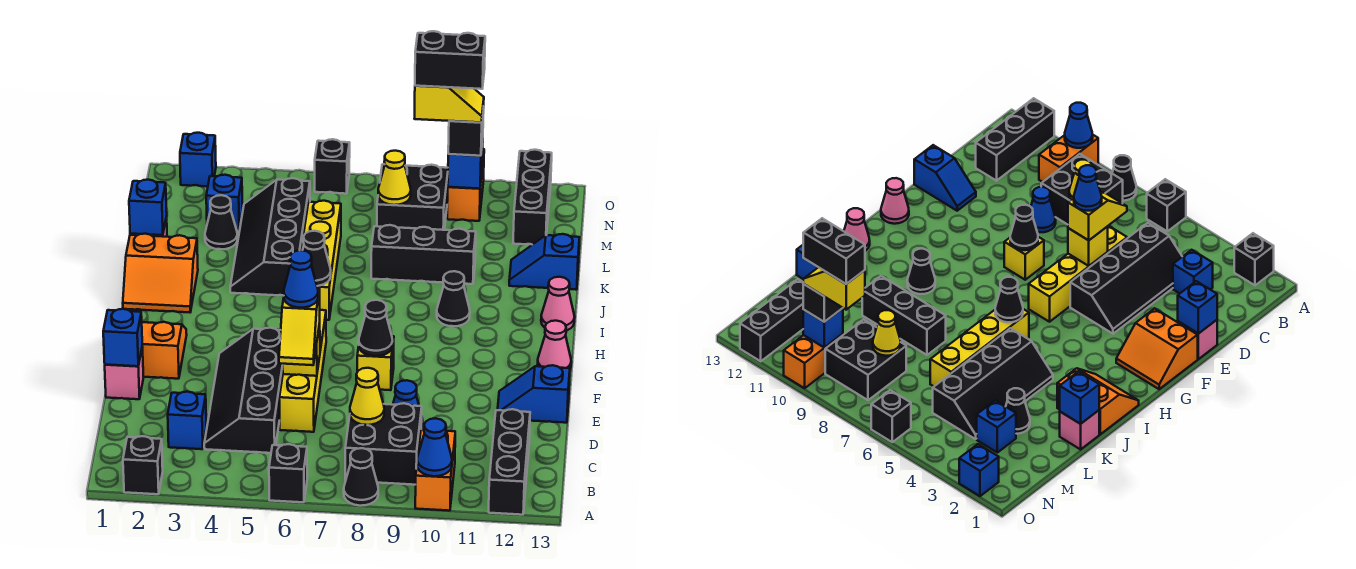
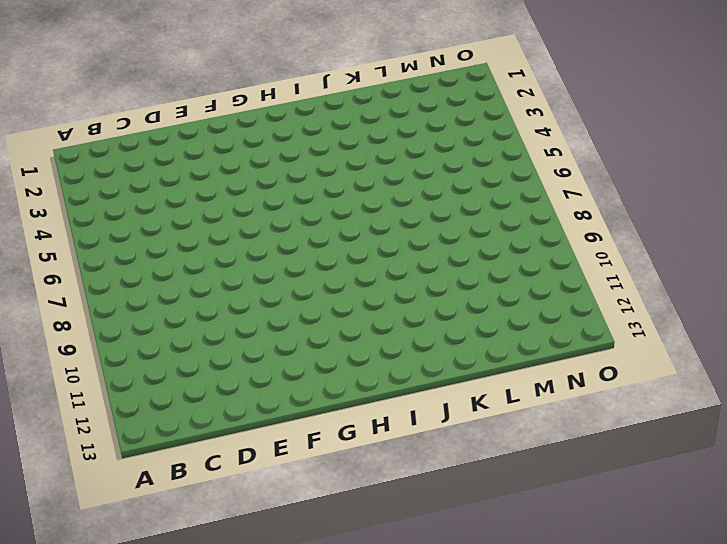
none -> black brick A2 level 1
none -> black brick A6 level 1
none -> black cone A8 level 1
none -> orange brick A10:B10 level 1

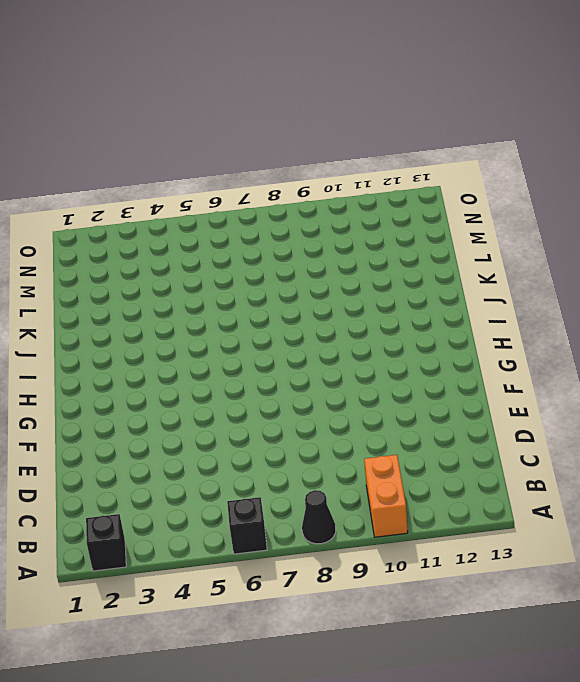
none -> black brick A12:C12 level 1
none -> black brick B8:C9 level 1
none -> blue brick C3 level 1
none -> black slope C4:F5 level 1 top 5

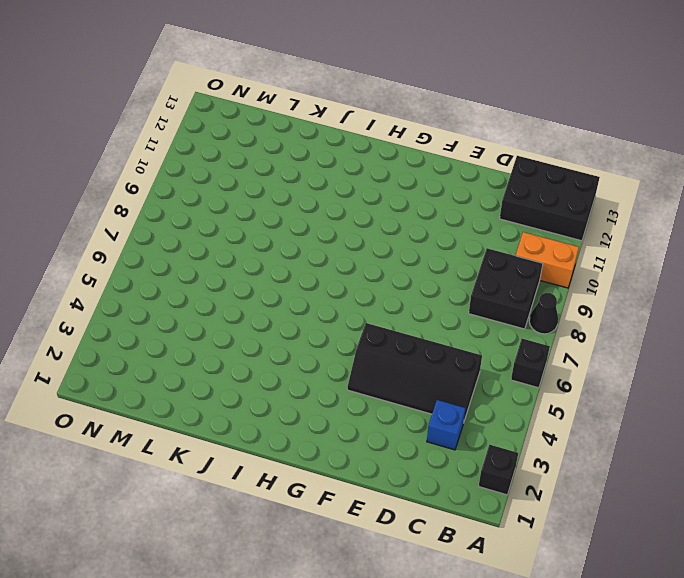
black brick A12:C13 level 1 -> black brick A12:C12 level 1
none -> yellow brick D6:G6 level 1
none -> blue cone D9 level 1
none -> pink brick E1 level 1
none -> blue slope E12:E13 level 1 top 13

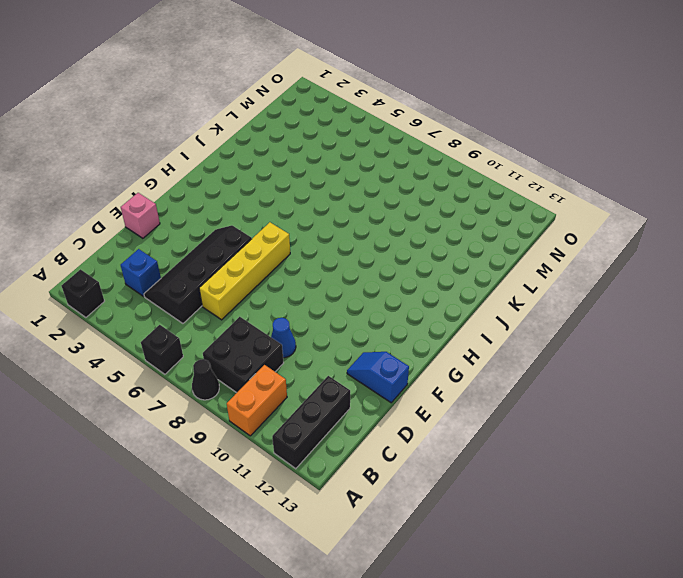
none -> orange slope F1:G2 level 1 top F
none -> yellow brick F8 level 1
none -> pink cone G13 level 1
none -> orange slope I1:J2 level 1 top J

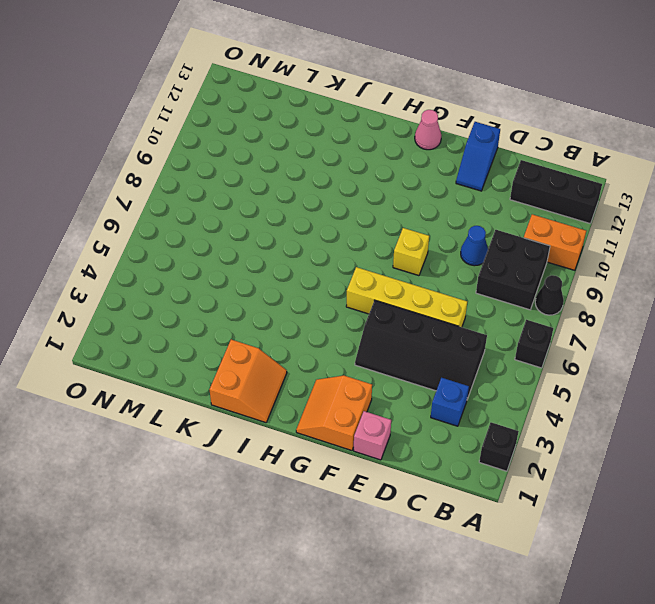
none -> yellow brick I6:L6 level 1
none -> black cone I10 level 1
none -> pink cone I13 level 1
none -> black slope J4:M5 level 1 top 5

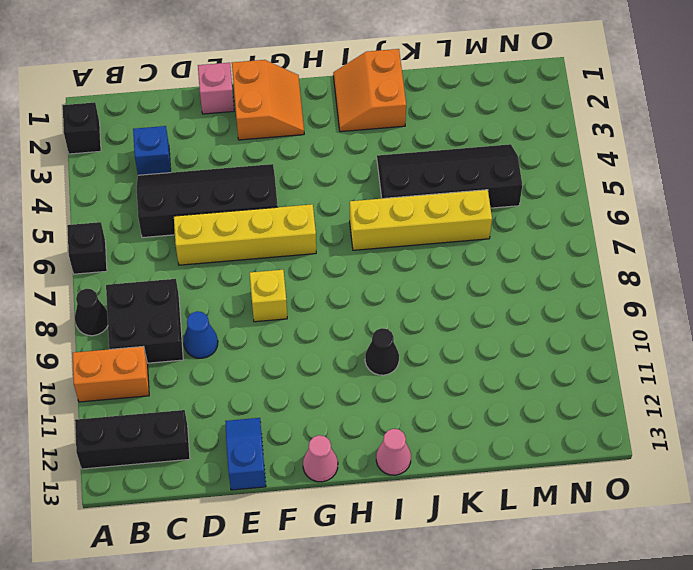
none -> pink brick K1 level 1
none -> black brick K8:K10 level 1
none -> blue slope K12:K13 level 1 top 13
none -> black cone L3 level 1

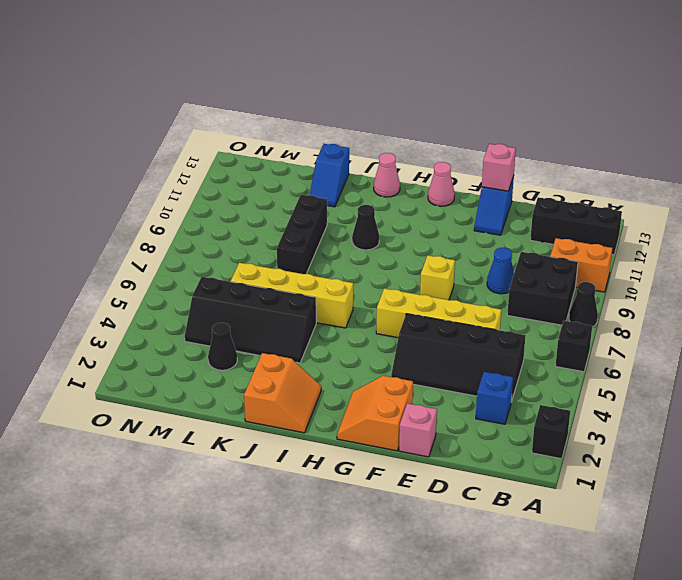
pink brick E13 level 2 -> pink brick K1 level 1
none -> blue brick M3 level 1
none -> black brick M8:N9 level 1
none -> black brick M12:O12 level 1
none -> orange brick N10:O10 level 1

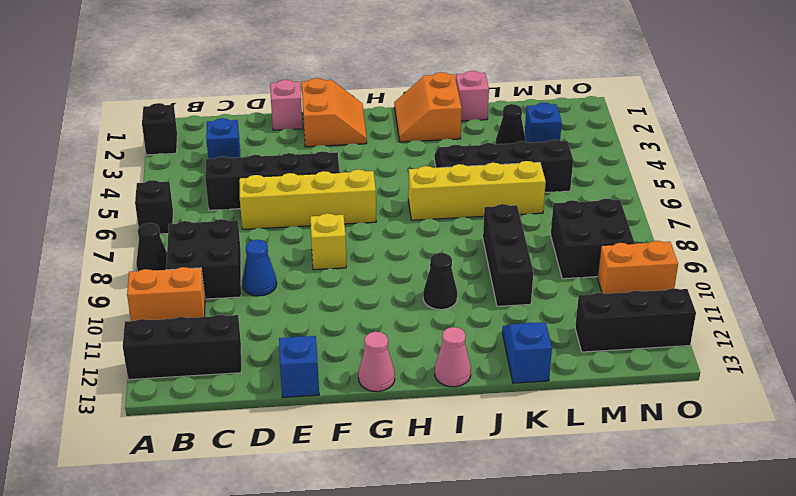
none -> blue brick O2 level 1
none -> black brick O6 level 1
none -> blue cone A10 level 2
none -> yellow cone C8 level 2

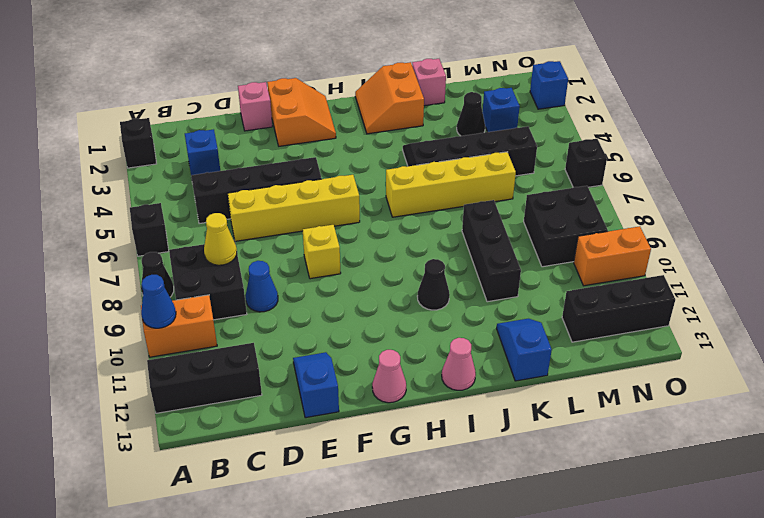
none -> blue brick E1 level 2
none -> yellow brick E6 level 2
none -> black cone F8 level 2
none -> black cone I6 level 2

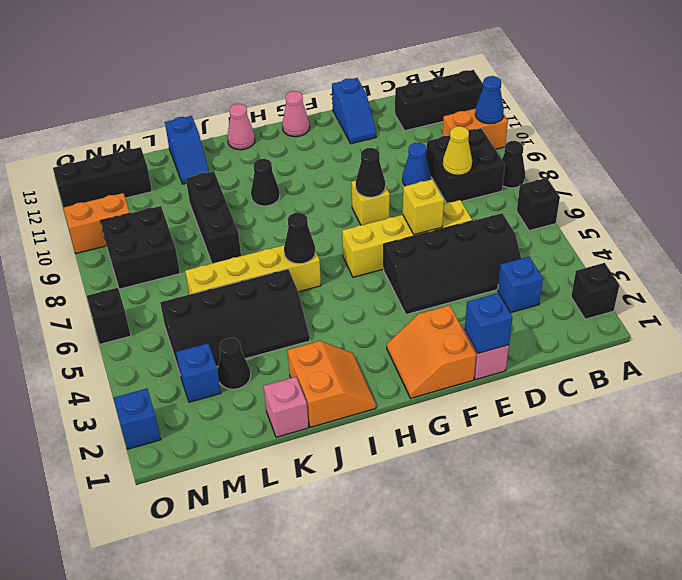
none -> blue brick K1 level 2
none -> yellow cone M8 level 2
none -> blue brick N10 level 2
none -> yellow slope D6:E6 level 3 top E

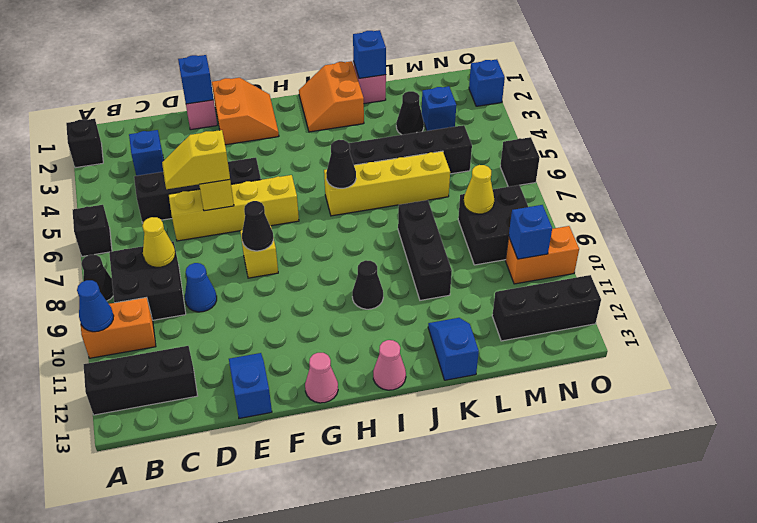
none -> black brick N10 level 3
none -> blue cone E6 level 4
none -> yellow slope N9:N10 level 4 top 9
none -> black brick N9:N10 level 5

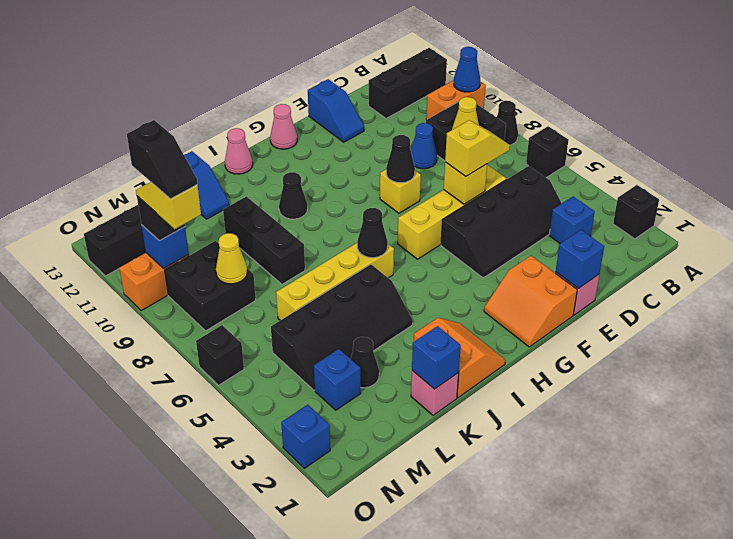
black slope N9:N10 level 5 top 10 -> black brick N9:N10 level 5
none -> blue cone E6 level 4

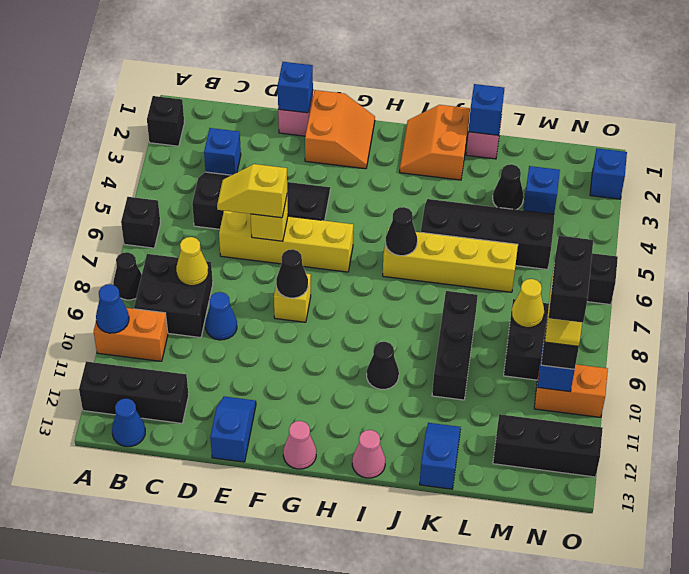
blue cone B13 level 1 -> blue cone E6 level 4

